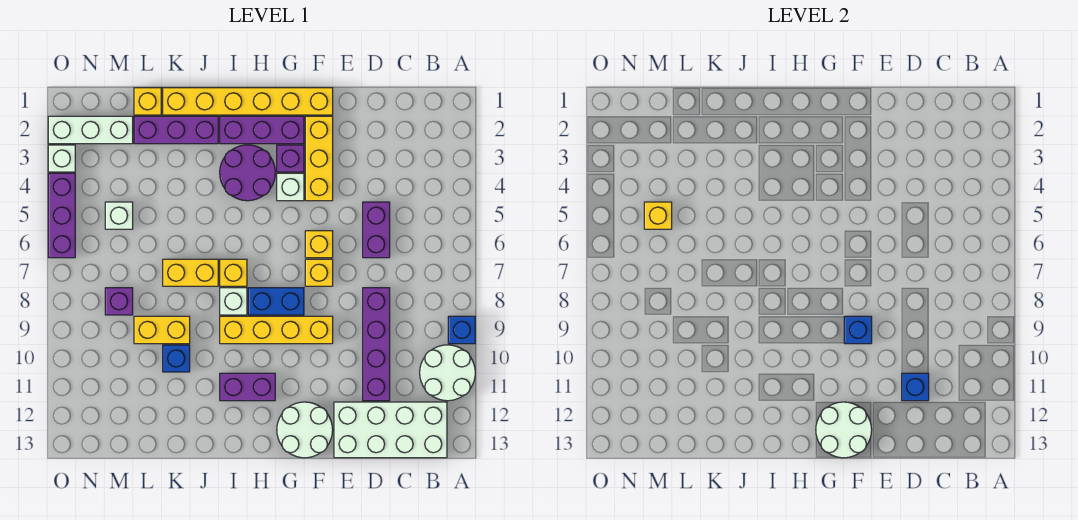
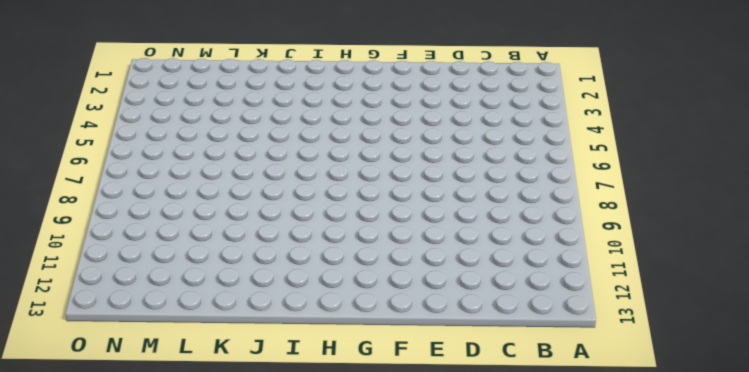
none -> blue brick A9 level 1
none -> white round brick A10:B11 level 1
none -> white brick B12:E13 level 1
none -> purple brick D5:D6 level 1

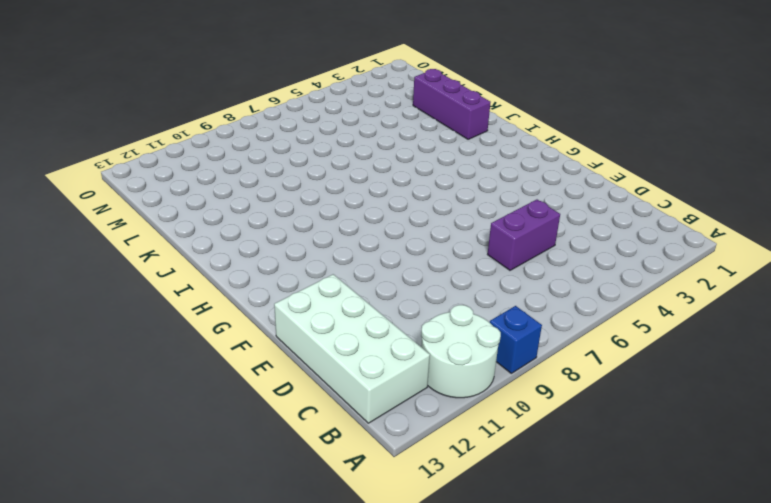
none -> purple brick D8:D11 level 1
none -> yellow brick F1:K1 level 1
none -> yellow brick F2:F4 level 1
none -> yellow brick F6 level 1

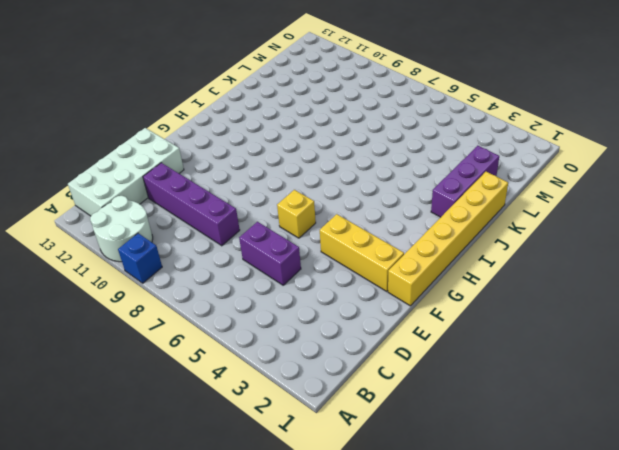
none -> yellow brick F7 level 1
none -> yellow brick F9:I9 level 1
none -> white round brick F12:G13 level 1
none -> purple brick G2:I2 level 1

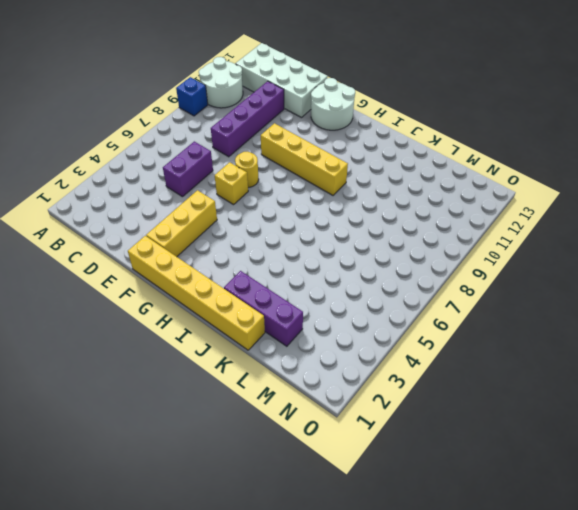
yellow round brick F7 level 1 -> yellow brick F7 level 1
none -> purple brick G2:I2 level 1
none -> purple brick G3 level 1
none -> white brick G4 level 1
none -> blue brick G8:H8 level 1

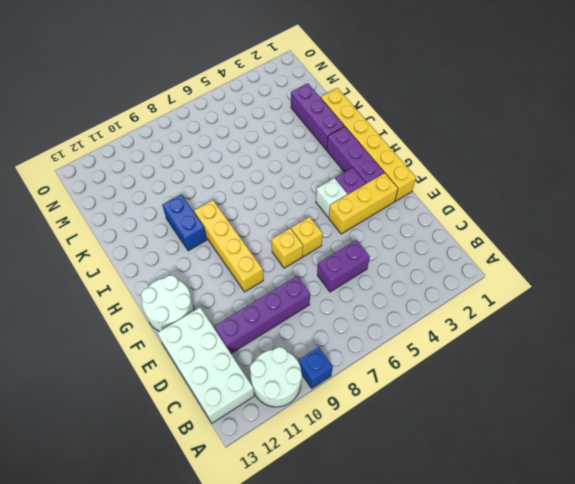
blue brick I10:J10 level 1 -> blue brick G8:H8 level 1
none -> purple round brick H3:I4 level 1
none -> purple brick H11:I11 level 1
none -> yellow brick I7 level 1
none -> white brick I8 level 1

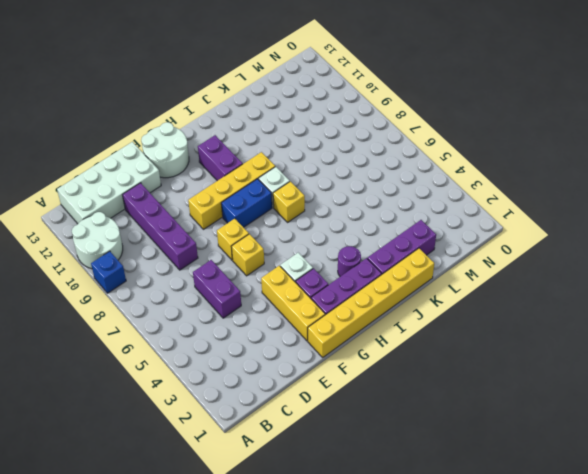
purple brick H10:H11 level 1 -> purple brick H11:I11 level 1
purple round brick I3 level 1 -> purple round brick H3:I4 level 1
none -> yellow brick J7:K7 level 1
none -> yellow brick K9:L9 level 1
none -> blue brick K10 level 1
none -> yellow brick L1 level 1

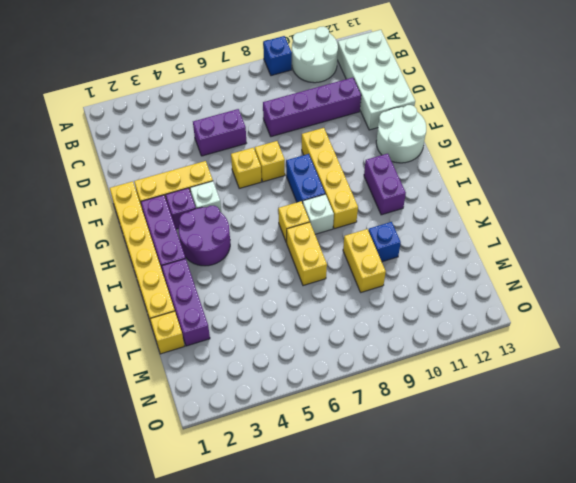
none -> white brick M2:O2 level 1
none -> white brick M5 level 1
none -> purple brick M8 level 1
none -> white brick O3 level 1

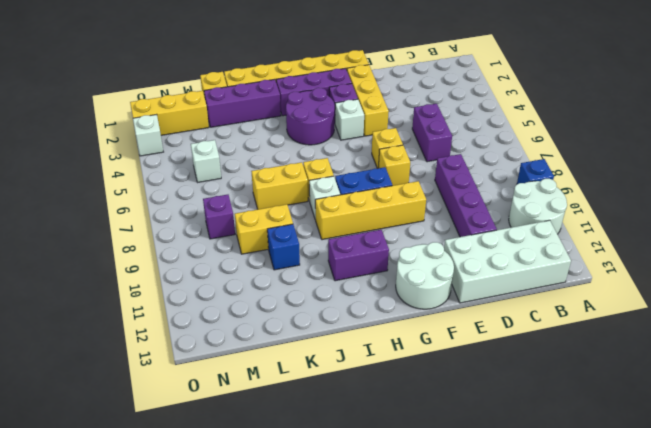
yellow brick M2:O2 level 1 -> white brick M2:O2 level 1
none -> purple brick O4:O6 level 1
none -> blue brick D11 level 2
none -> blue brick F9 level 2
none -> white round brick F12:G13 level 2

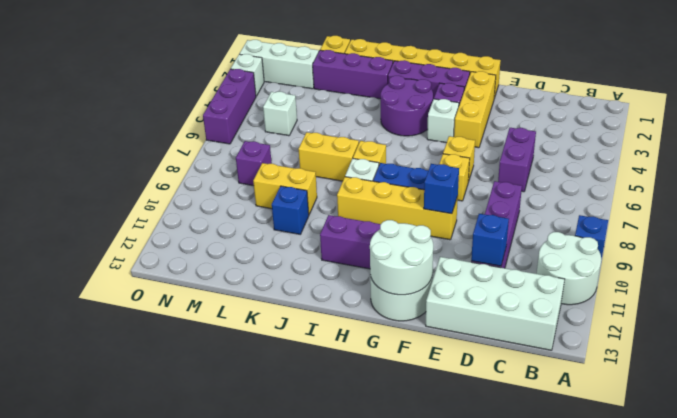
none -> yellow brick M5 level 2

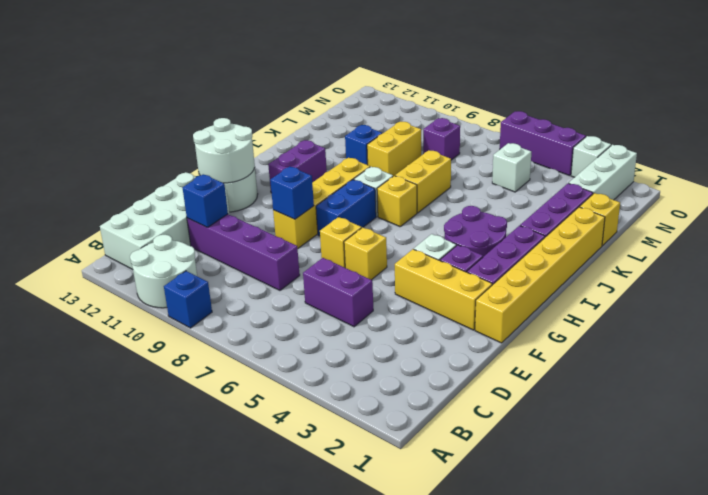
none -> yellow brick M5 level 2

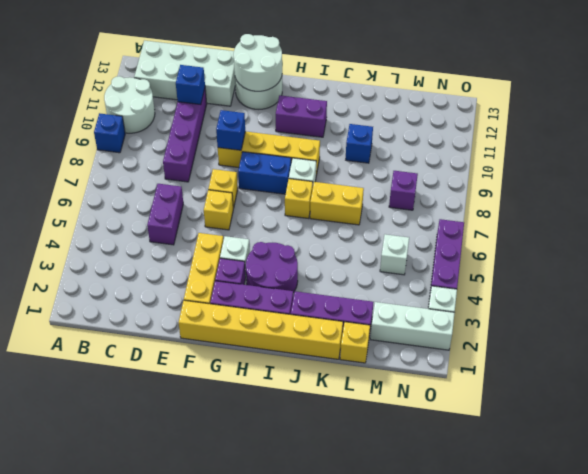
none -> yellow brick K9:L9 level 1
none -> yellow brick M5 level 2

